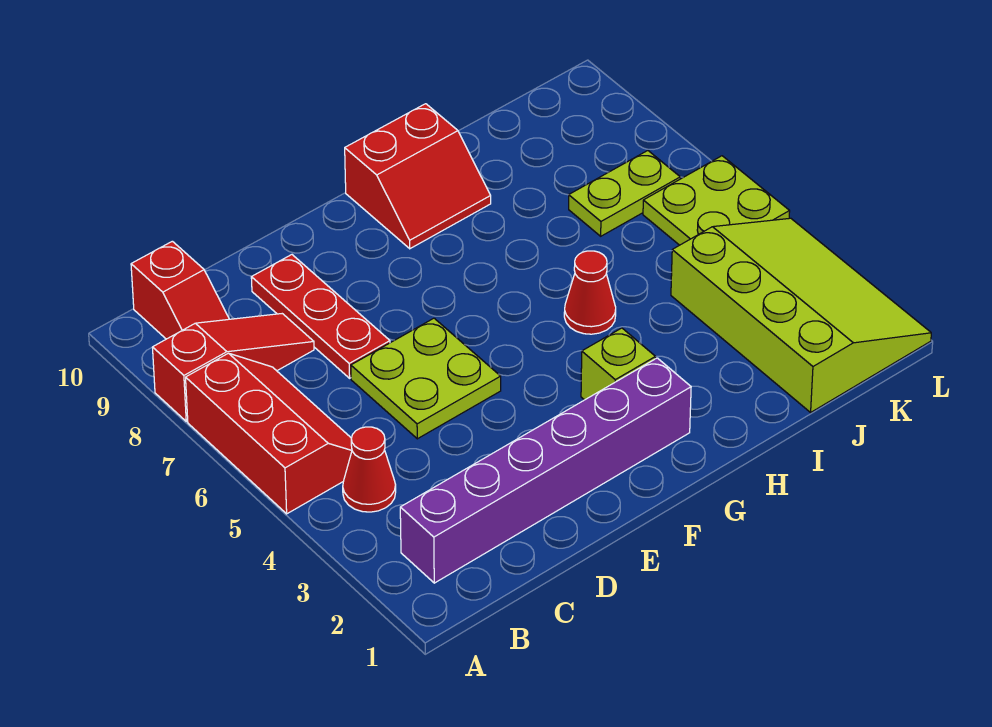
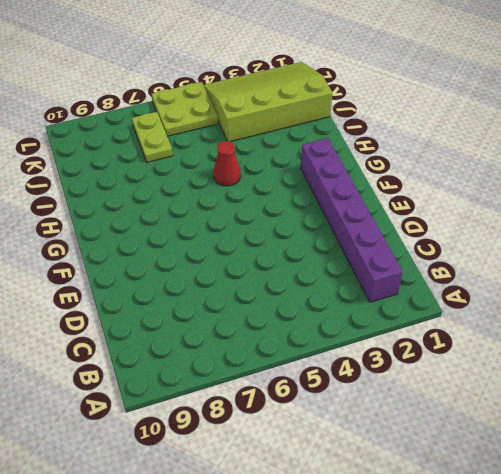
none -> red slope A5:B7 level 1 top A
none -> red slope A8:C8 level 1 top A
none -> red cone B4 level 1

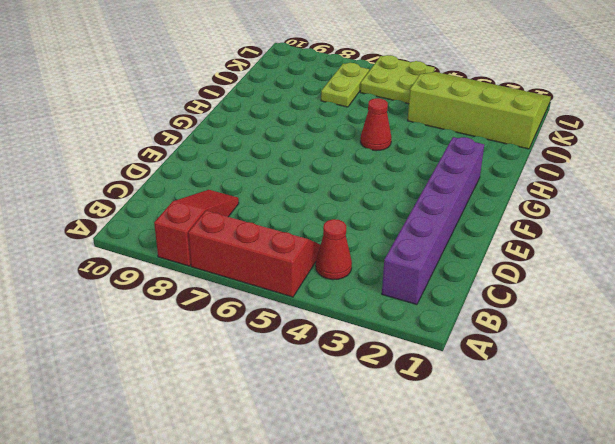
none -> red slope B9:B10 level 1 top 10
none -> lime plate D5:E6 level 1
none -> red plate D7:D9 level 1

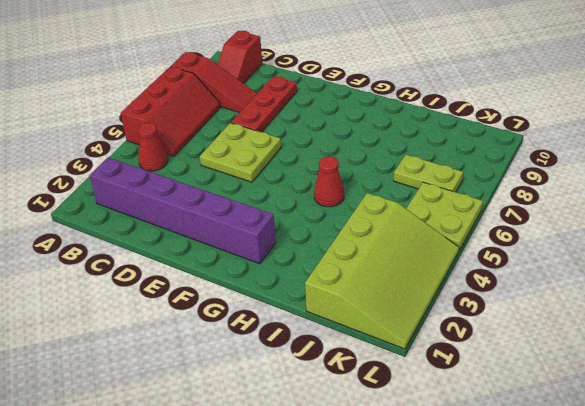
none -> lime brick G3 level 1
none -> red slope G9:H10 level 1 top 10

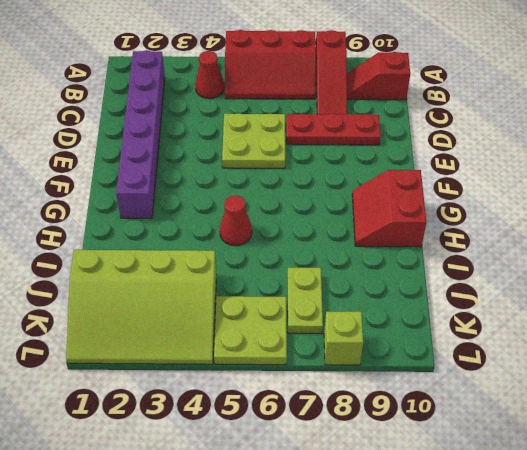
lime brick L8 level 1 -> lime brick G3 level 1

